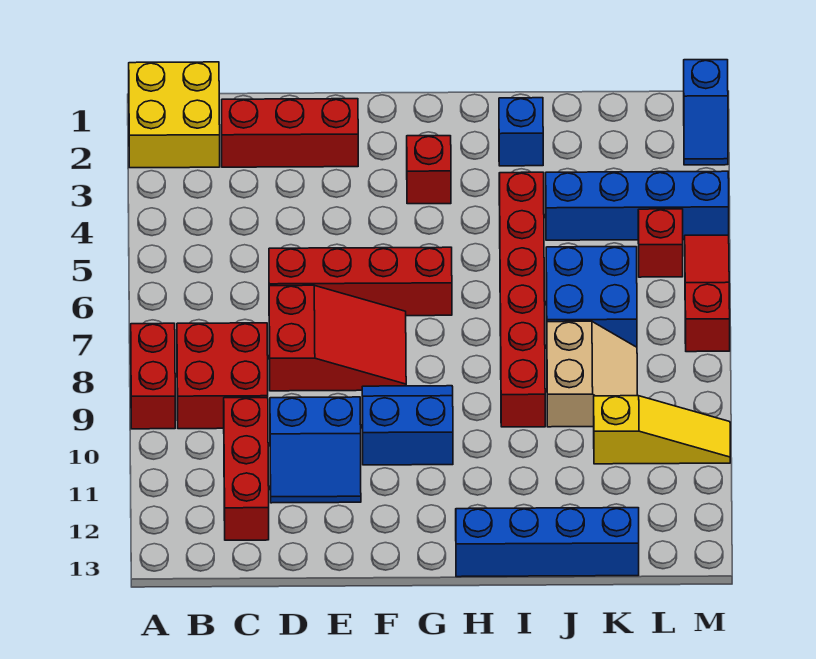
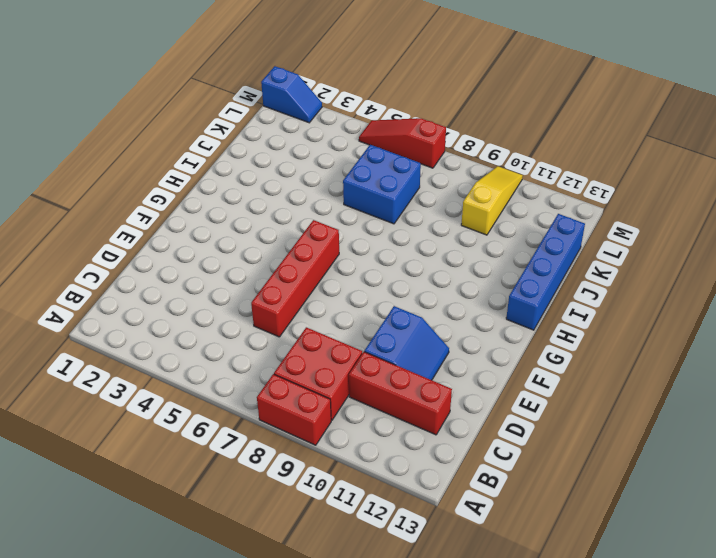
none -> yellow brick A1:B2 level 1
none -> red brick C2:E2 level 1
none -> red slope D7:F8 level 1 top D

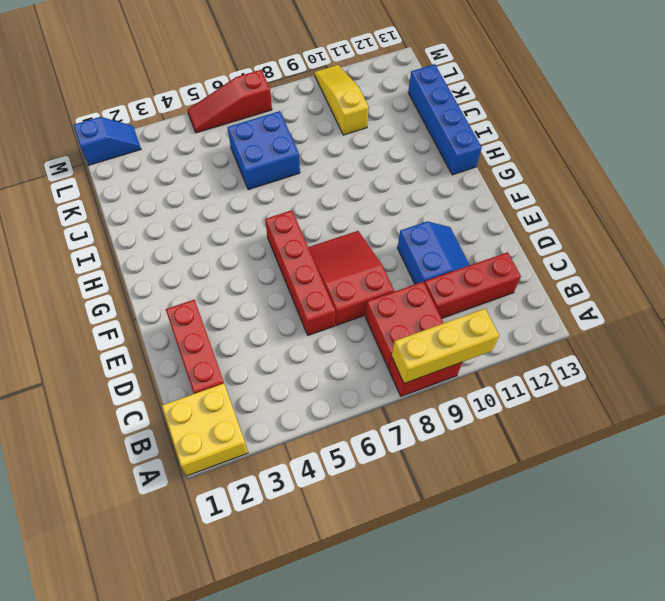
yellow brick A8:A10 level 2 -> none
none -> blue slope F9:G10 level 1 top 10
none -> red brick G3 level 1
none -> blue brick I2 level 1

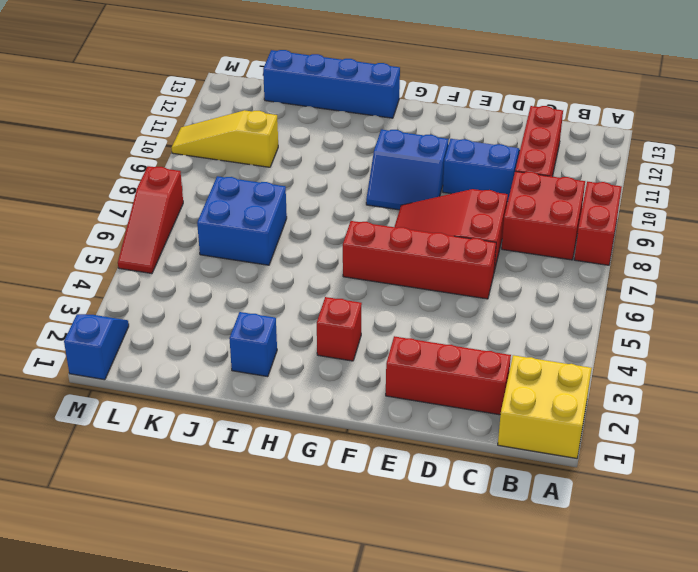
none -> red brick I4:I9 level 1
none -> blue brick J4:M4 level 1
none -> tan slope J8:K9 level 1 top J

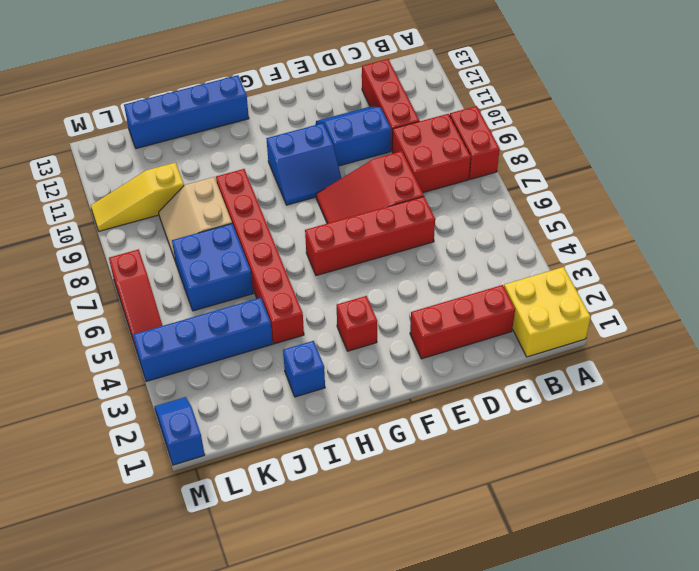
none -> red brick L5 level 1

